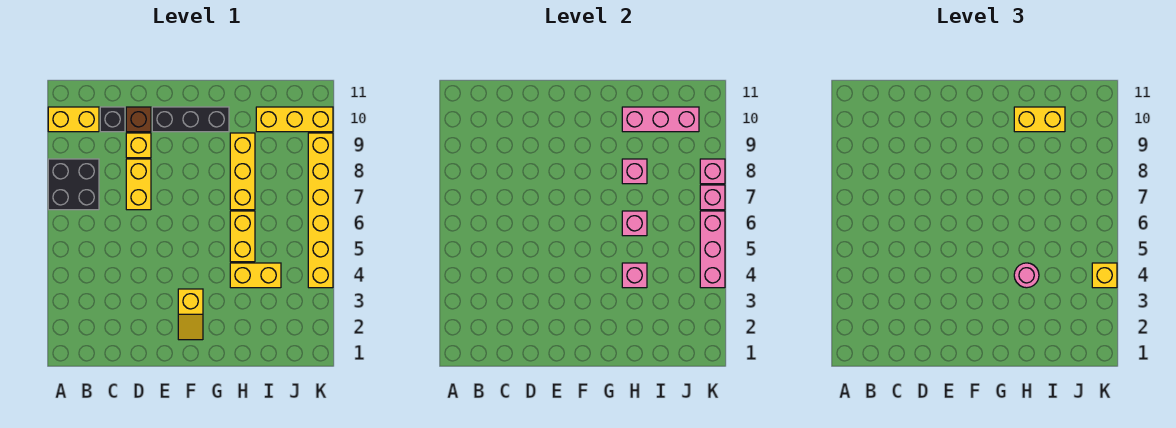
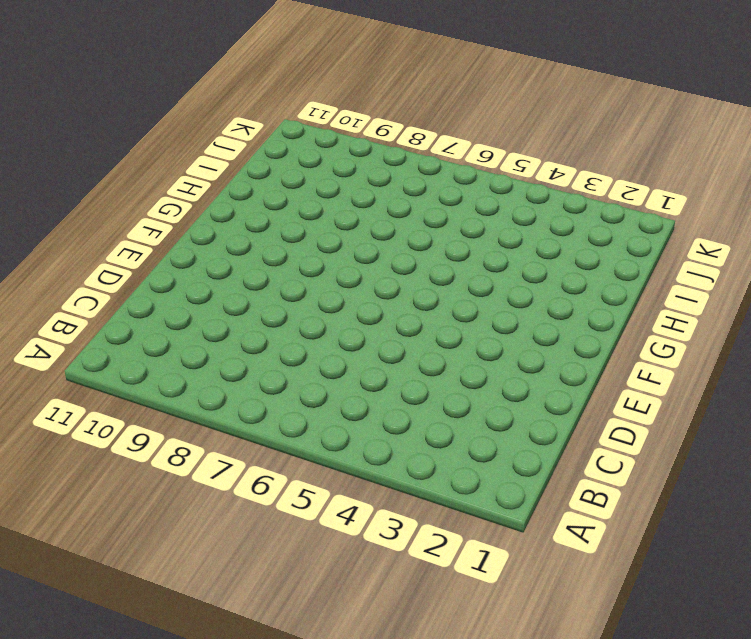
none -> black brick A7:B8 level 1
none -> yellow brick A10:B10 level 1
none -> black brick C10 level 1

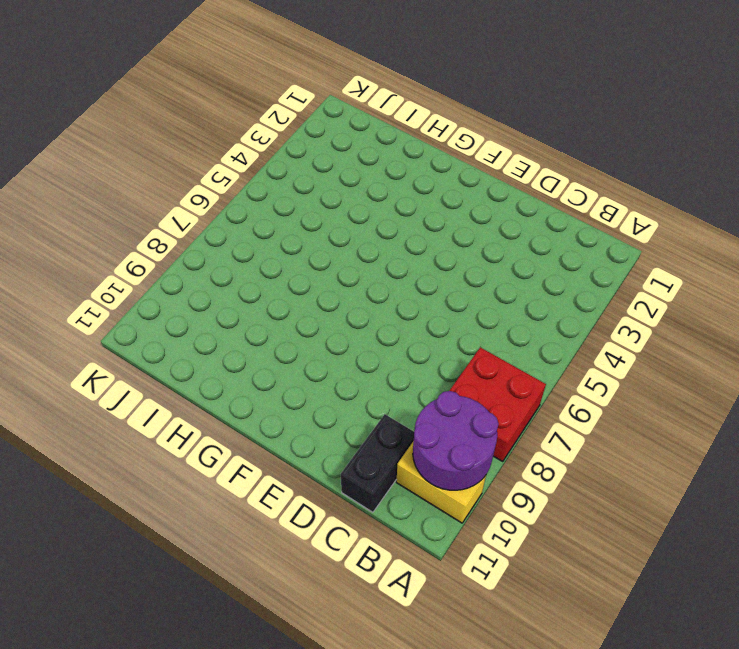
red brick A7:B8 level 1 -> black brick A7:B8 level 1
purple round brick A9:B10 level 2 -> none
black brick C10:C11 level 1 -> black brick C10 level 1
none -> yellow brick D7:D8 level 1
none -> yellow brick D9 level 1
none -> brown brick D10 level 1

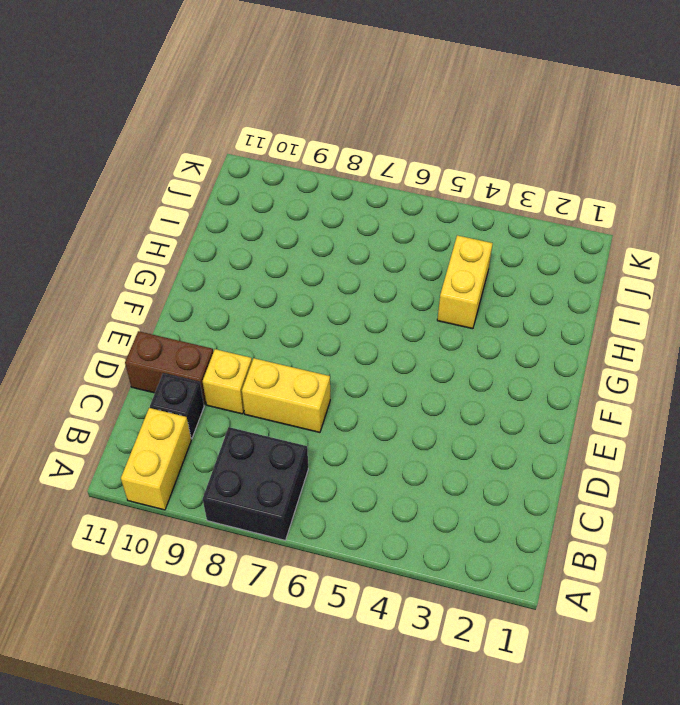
brown brick D10:D11 level 1 -> brown brick D10 level 1
none -> black brick E10:G10 level 1
none -> yellow slope F2:F3 level 1 top 3
none -> yellow brick H5:H6 level 1

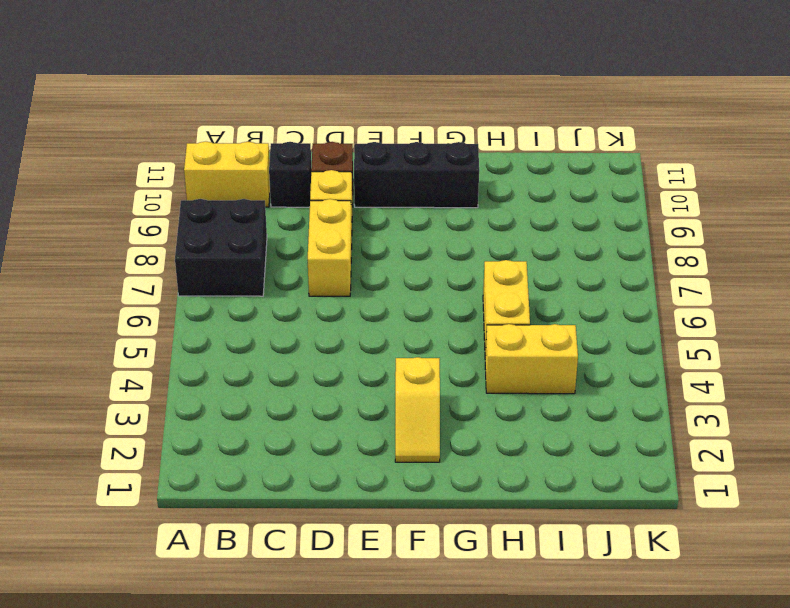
none -> yellow brick H7:H9 level 1
none -> yellow brick I10:K10 level 1
none -> yellow brick K4:K9 level 1

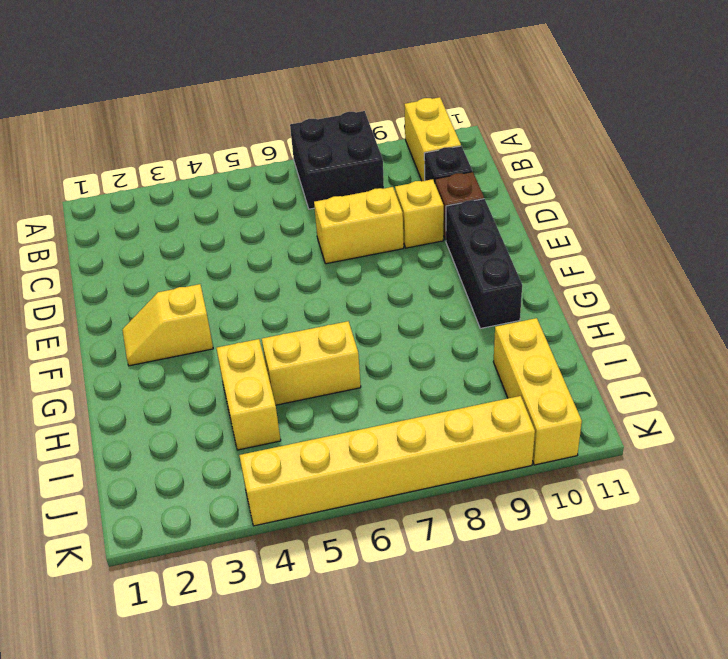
none -> yellow brick H7:H9 level 1
none -> pink brick H4 level 2
none -> pink brick H6 level 2

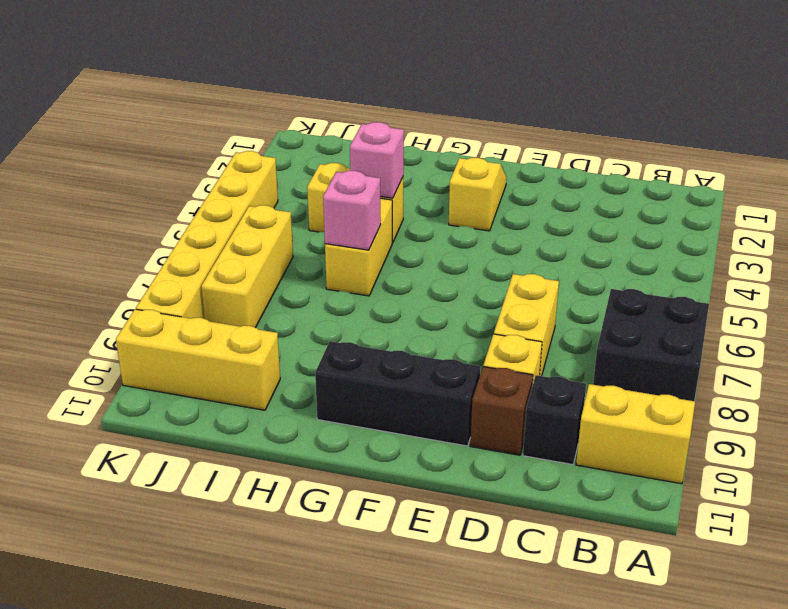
yellow brick J6:J8 level 1 -> yellow brick H7:H9 level 1
none -> pink brick H8 level 2
none -> pink brick H10:J10 level 2
none -> pink brick K4:K6 level 2

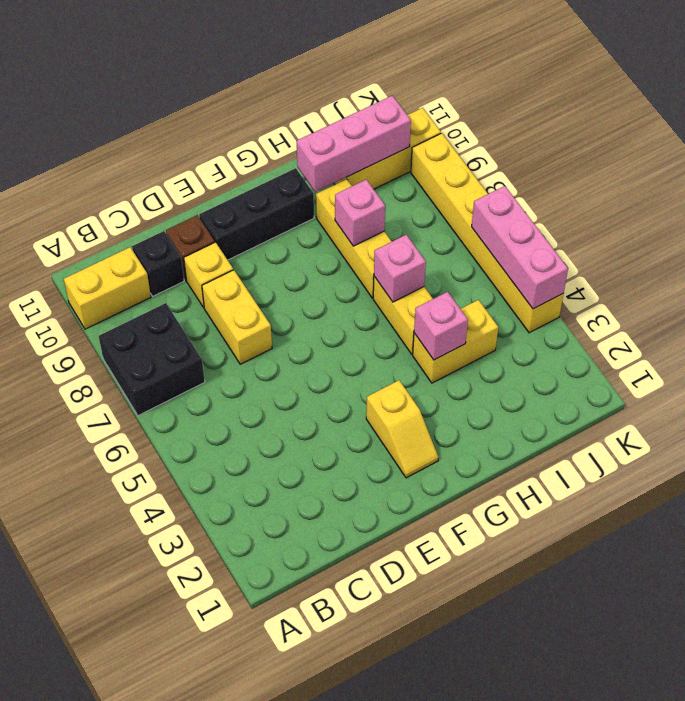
none -> pink brick K7 level 2
none -> pink brick K8 level 2
none -> pink round brick H4 level 3

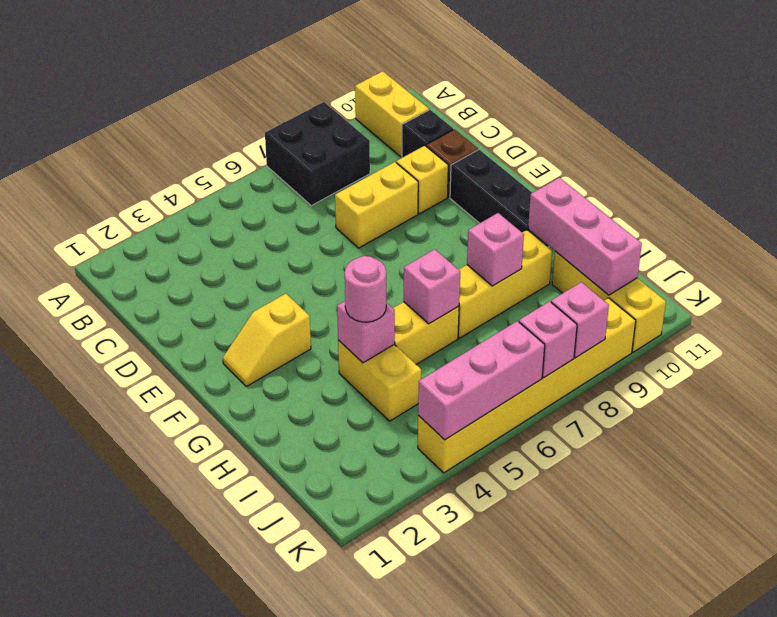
none -> yellow brick H10:I10 level 3
none -> yellow brick K4 level 3

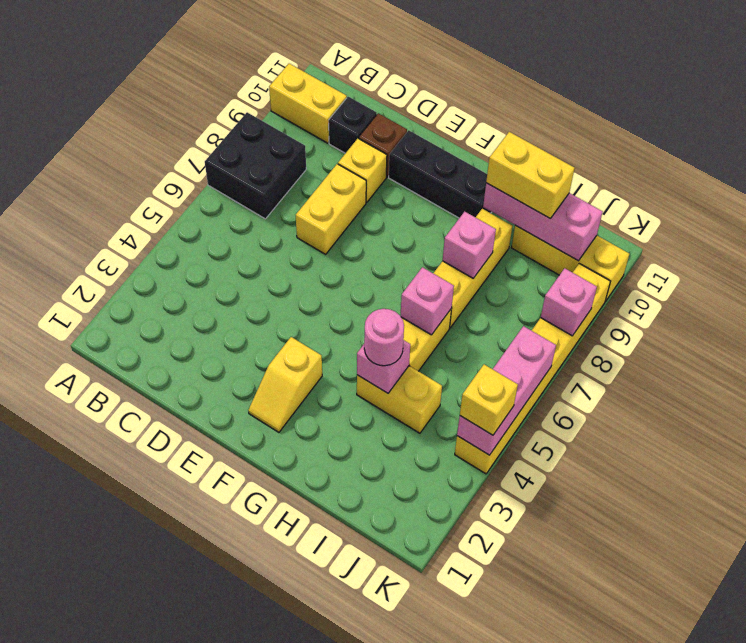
none -> pink brick K7 level 2

